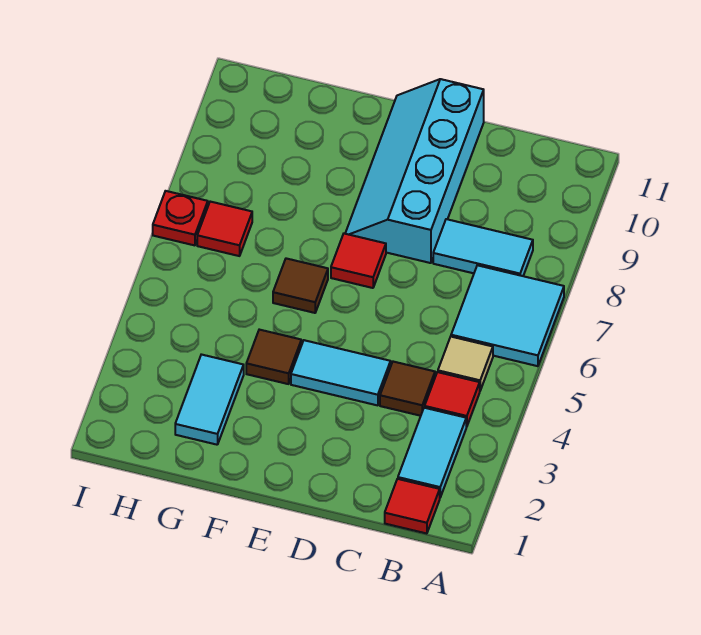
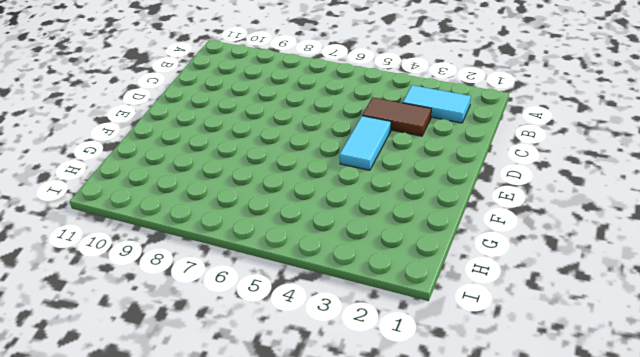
brown tile C3:C4 level 1 -> brown tile C4 level 1
none -> cyan tile A6:B7 level 1
none -> red tile B1 level 1
none -> red tile B4 level 1

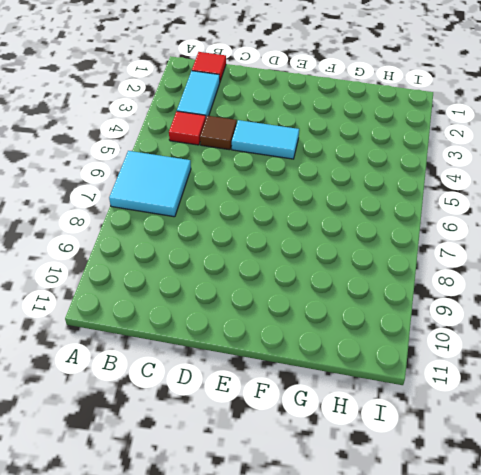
none -> tan tile B5 level 1
none -> cyan tile B8:C8 level 1
none -> cyan slope D8:E11 level 1 top D

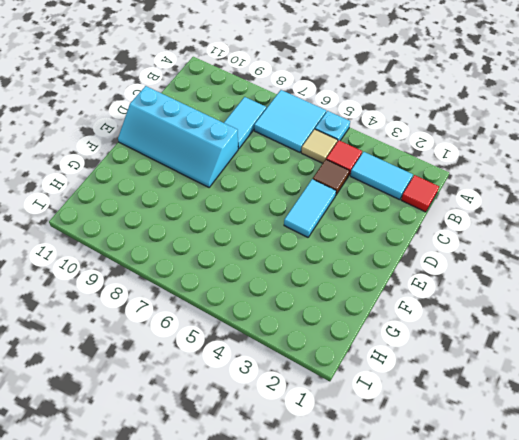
cyan plate A5 level 1 -> none
none -> red tile E7 level 1
none -> brown tile F4 level 1
none -> brown tile F6 level 1

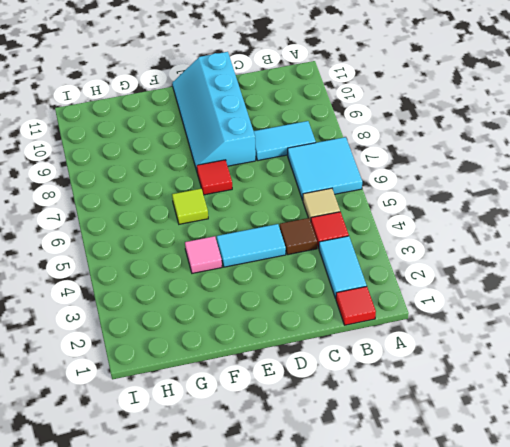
pink tile F4 level 1 -> brown tile F4 level 1
lime tile F6 level 1 -> brown tile F6 level 1
none -> cyan tile G2:G3 level 1
none -> red tile H7 level 1
none -> red plate I7 level 1

